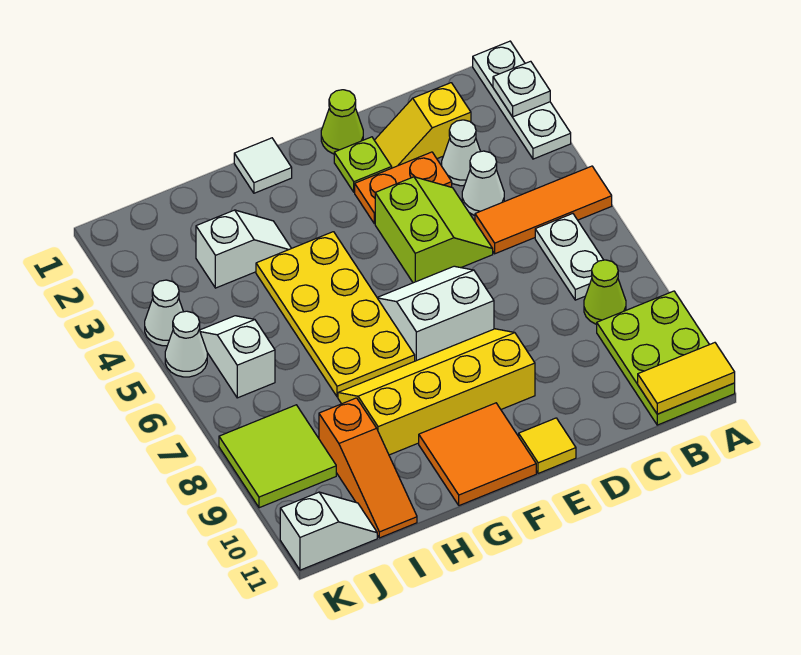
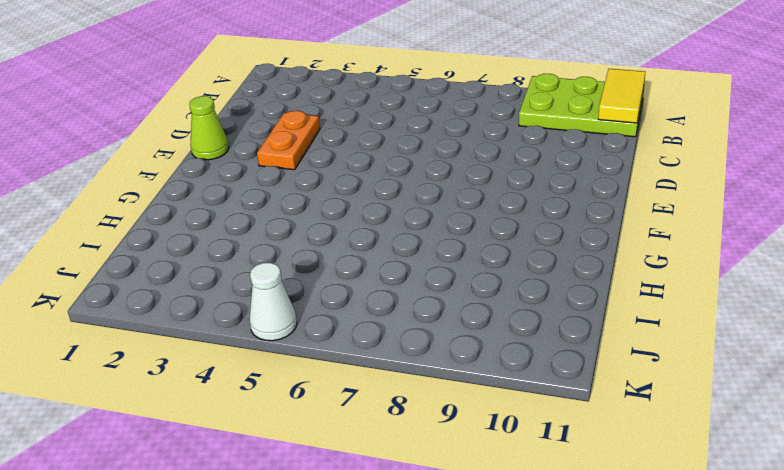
none -> white plate A1:A3 level 1
none -> orange tile A5:C5 level 1
none -> white plate B6:B7 level 1

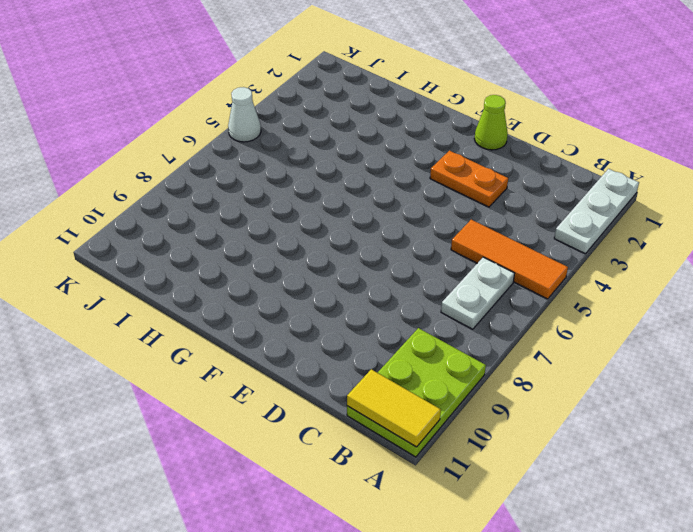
none -> lime cone B8 level 1
none -> yellow slope C2:D2 level 1 top C
none -> white cone C3 level 1

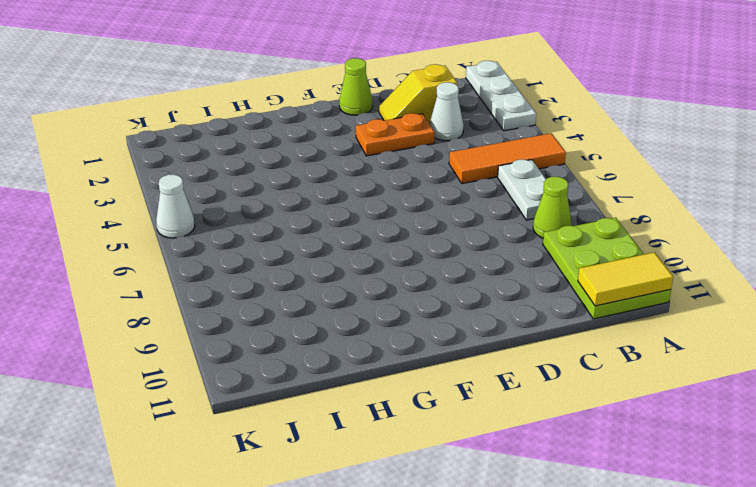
none -> white cone C4 level 1
none -> lime slope D4:E5 level 1 top E
none -> lime plate E2 level 1

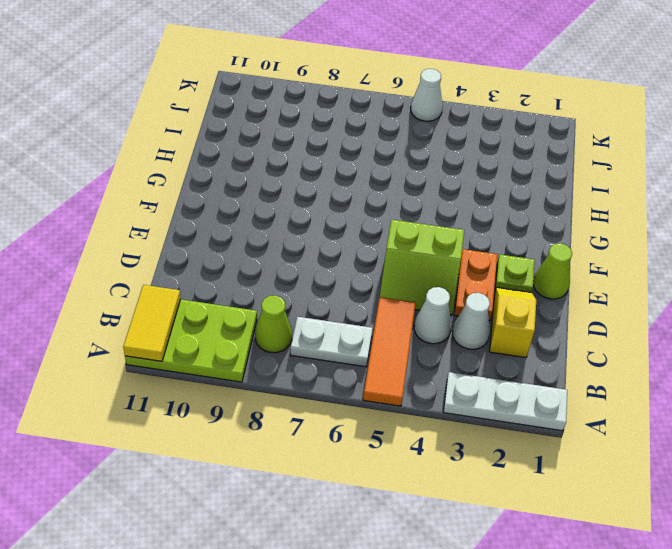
none -> white slope E6:F7 level 1 top 7
none -> yellow slope E8:H9 level 1 top 9
none -> yellow tile E11 level 1

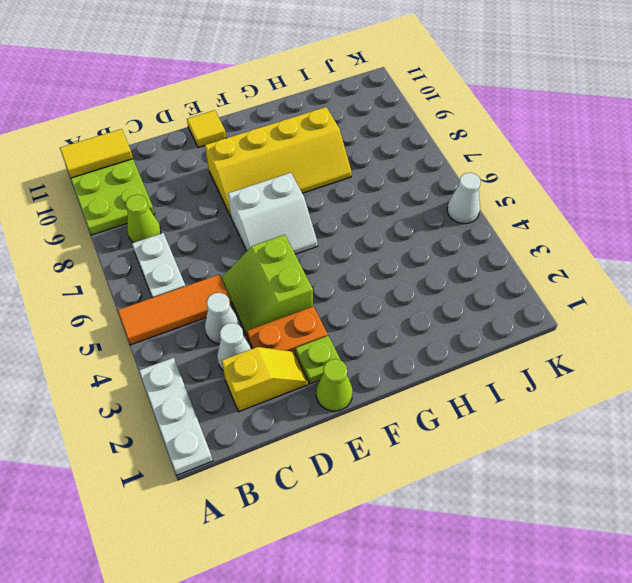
none -> orange tile F10:G11 level 1
none -> white tile G1 level 1
none -> yellow plate G4:H7 level 1

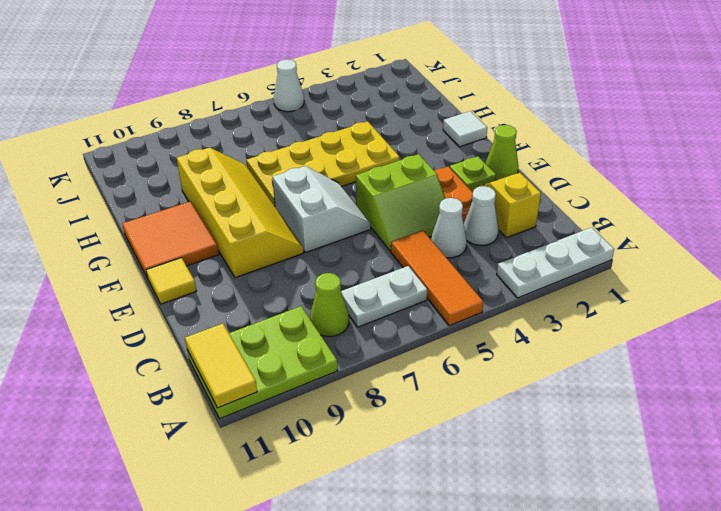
none -> white slope H3:I3 level 1 top I
none -> orange slope I9:I11 level 1 top 9
none -> white slope J5:J6 level 1 top 6

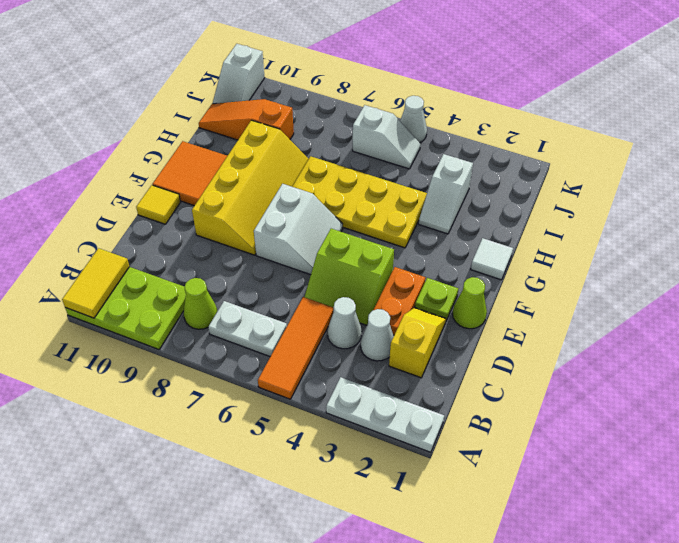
none -> lime tile J8:K9 level 1
none -> white cone K4 level 1
none -> white plate A2 level 2

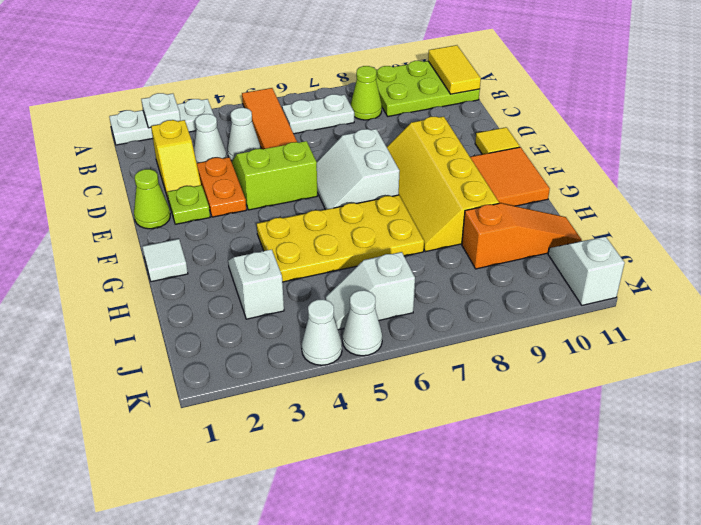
none -> lime tile J8:K9 level 1

